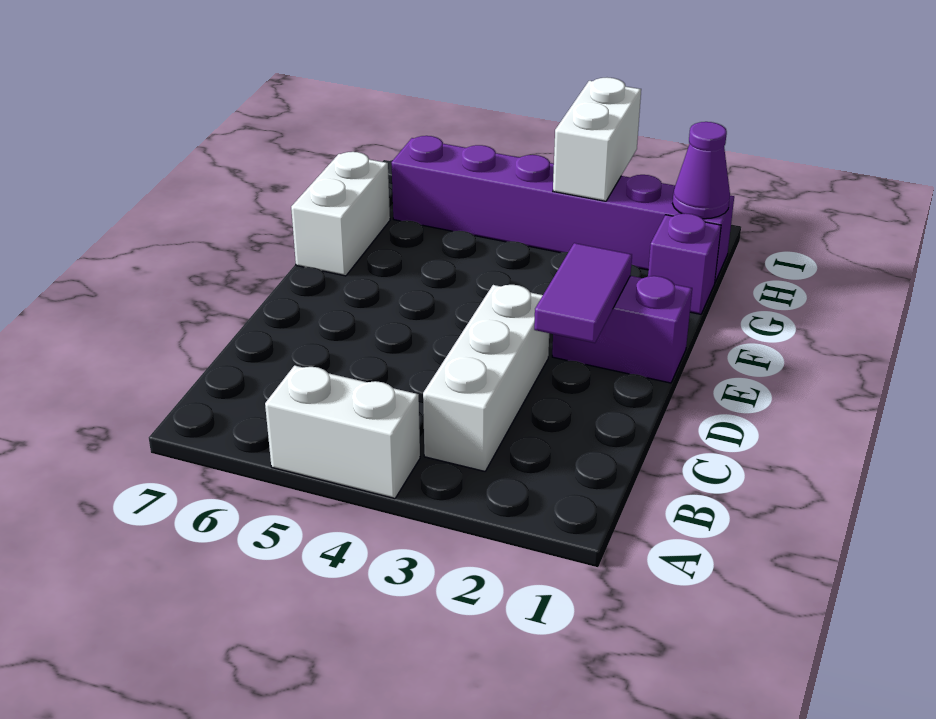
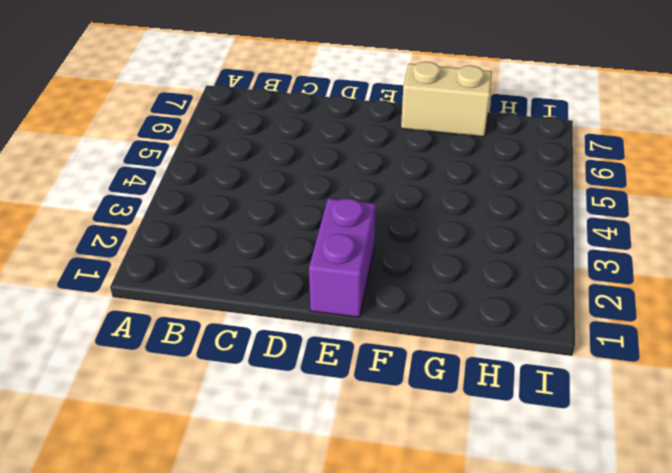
tan brick F7:G7 level 1 -> white brick F7:G7 level 1
none -> white brick A4:A5 level 1
none -> white brick B3:D3 level 1

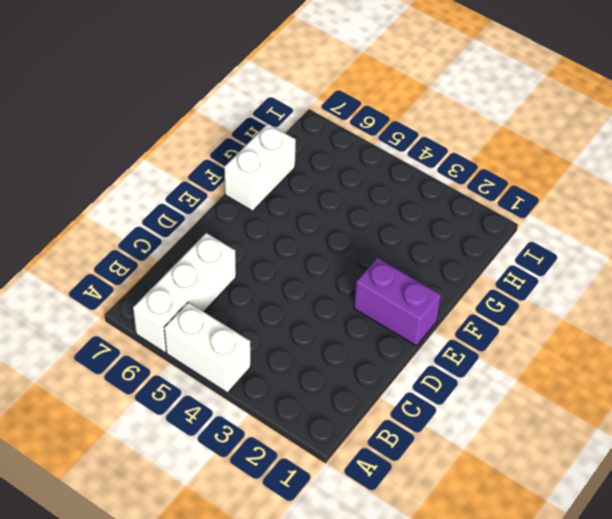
white brick A6:C6 level 1 -> white brick B3:D3 level 1
none -> purple brick G1 level 1
none -> purple brick H1:H6 level 1

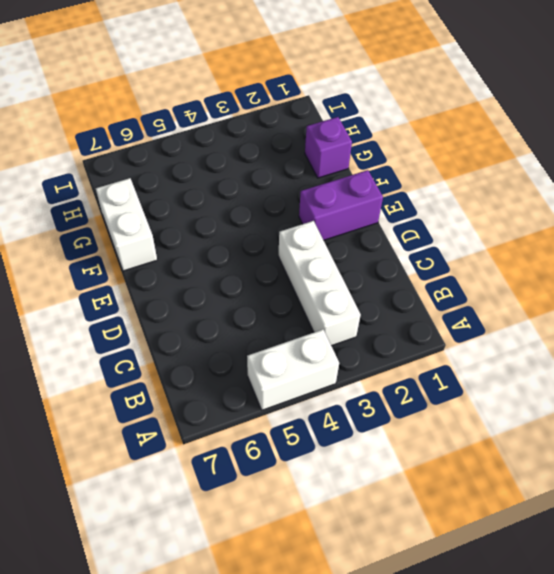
none -> purple brick H1:H6 level 1
none -> purple tile D2:E2 level 2

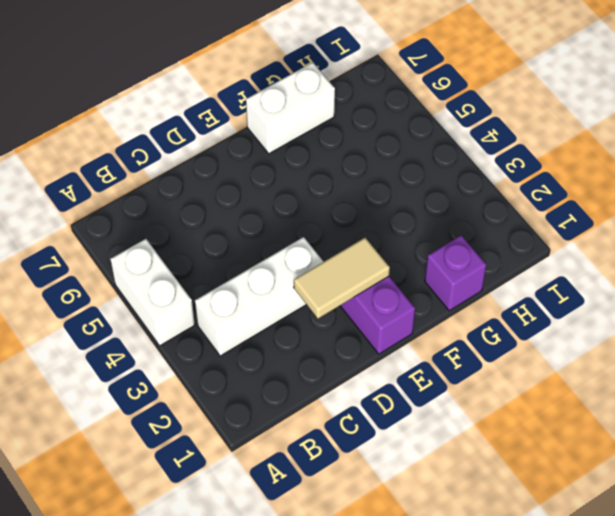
tan tile D2:E2 level 2 -> purple tile D2:E2 level 2
none -> purple brick H1:H6 level 1
none -> purple cone H1 level 2

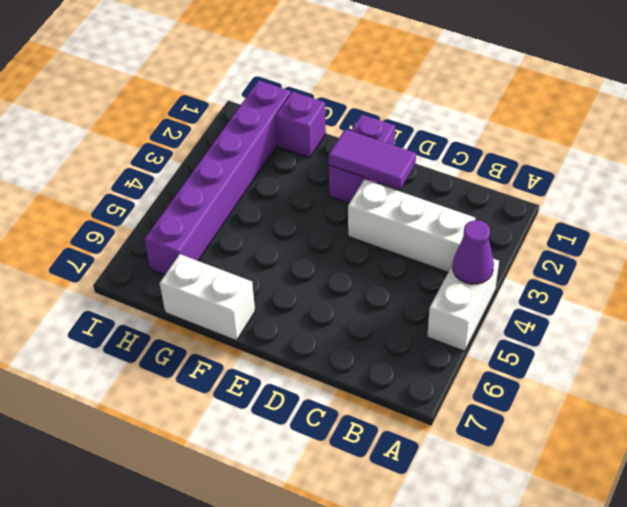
purple cone A4 level 2 -> purple cone H1 level 2
none -> white brick H3:I3 level 2

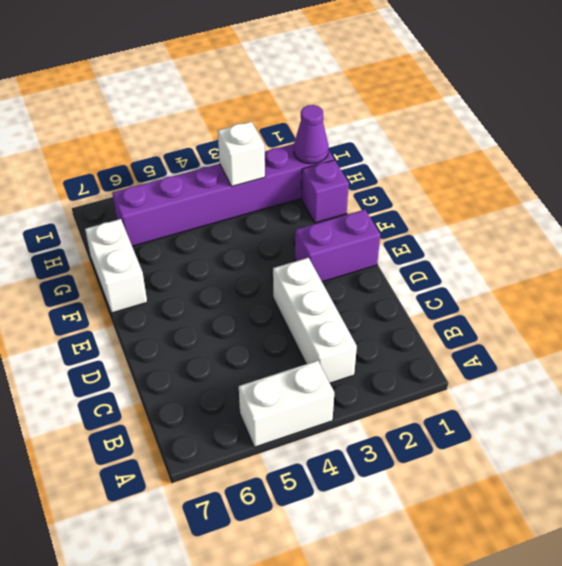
white brick H3 level 2 -> white brick H3:I3 level 2
none -> purple tile D2:E2 level 2

